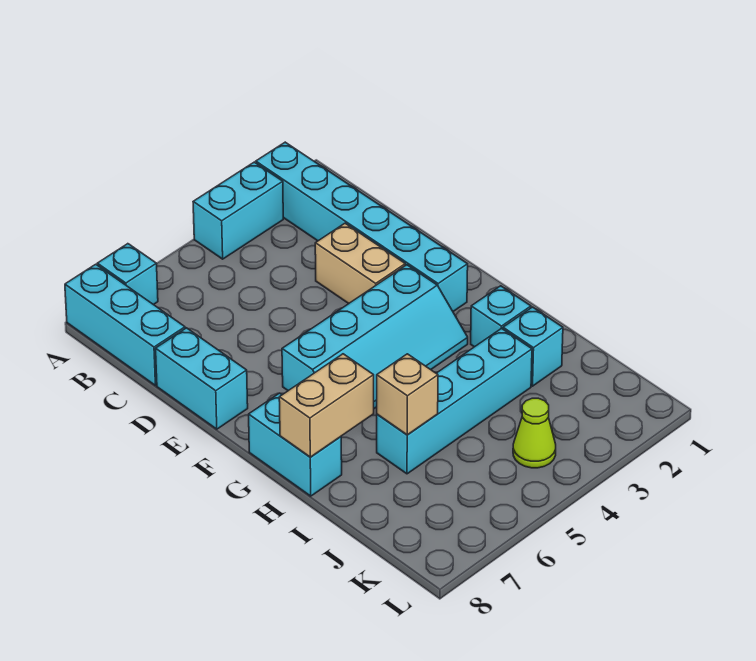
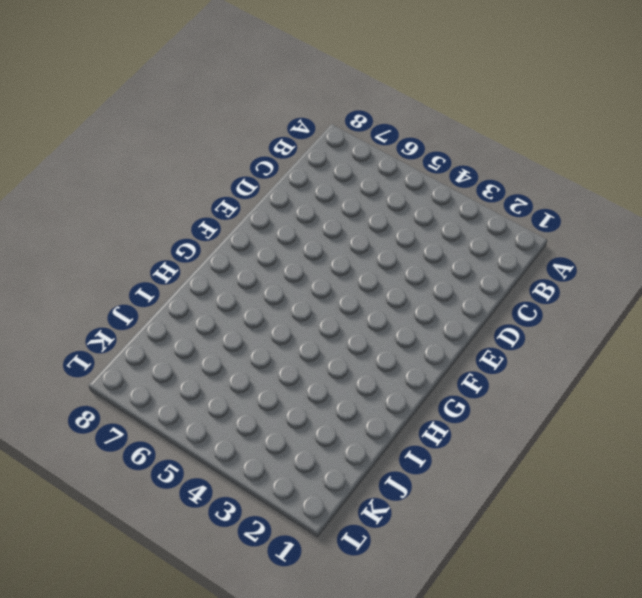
none -> cyan brick A2:F2 level 1
none -> cyan brick A3:A4 level 1
none -> cyan brick A7 level 1

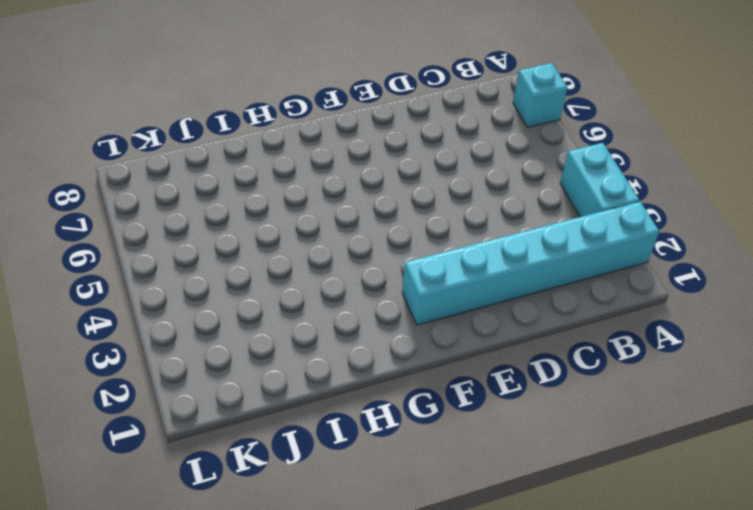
none -> cyan brick A8:C8 level 1
none -> tan brick D3:E3 level 1
none -> cyan brick D8:E8 level 1

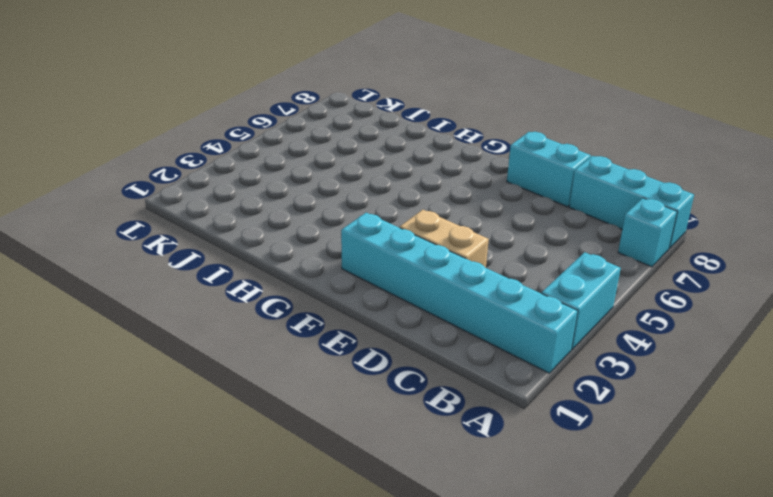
none -> cyan slope F3:G6 level 1 top F
none -> cyan brick G8:H8 level 1
none -> cyan brick H2 level 1

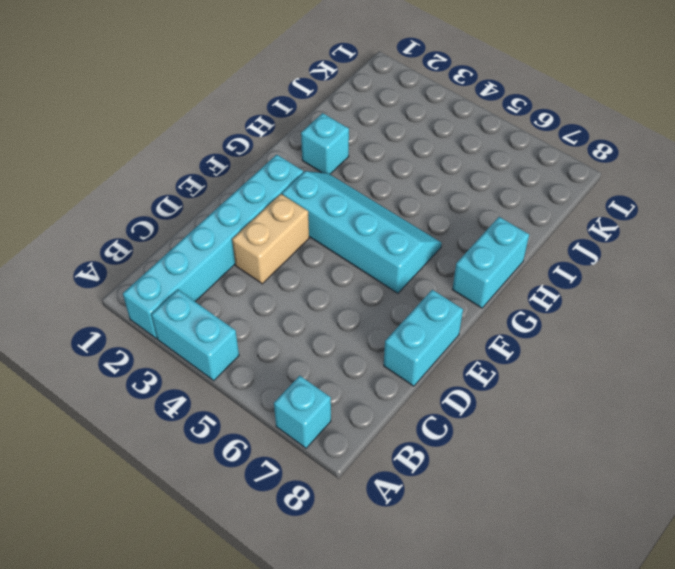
none -> cyan brick A8:C8 level 1
none -> cyan brick I2 level 1
none -> cyan brick I3:I6 level 1

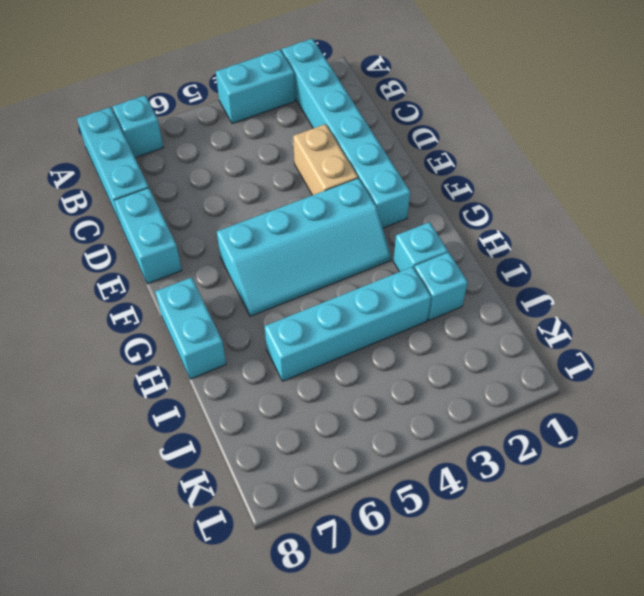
none -> lime cone K4 level 1
none -> tan brick H7:H8 level 2
none -> tan brick I6 level 2

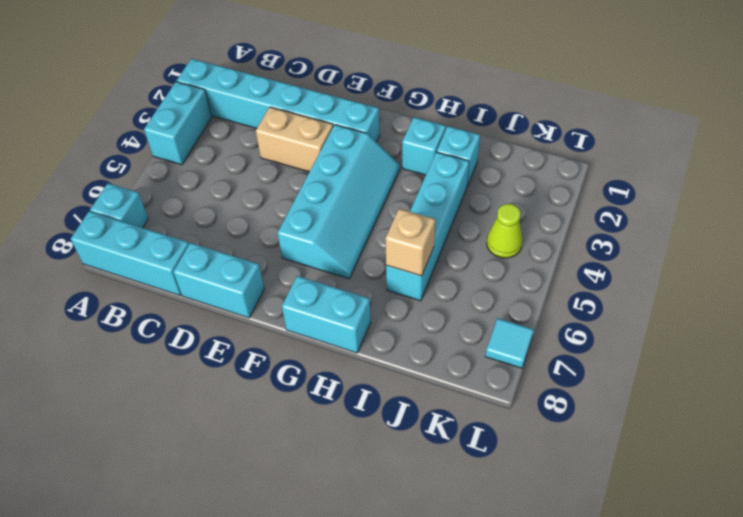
cyan tile L7 level 1 -> none
none -> tan brick H7:H8 level 2

